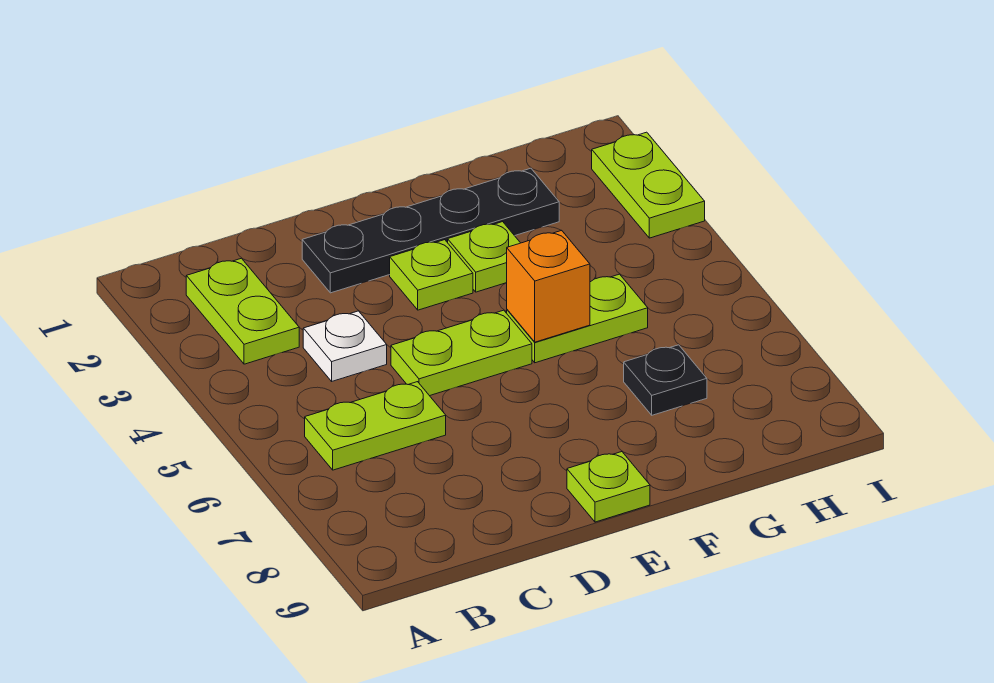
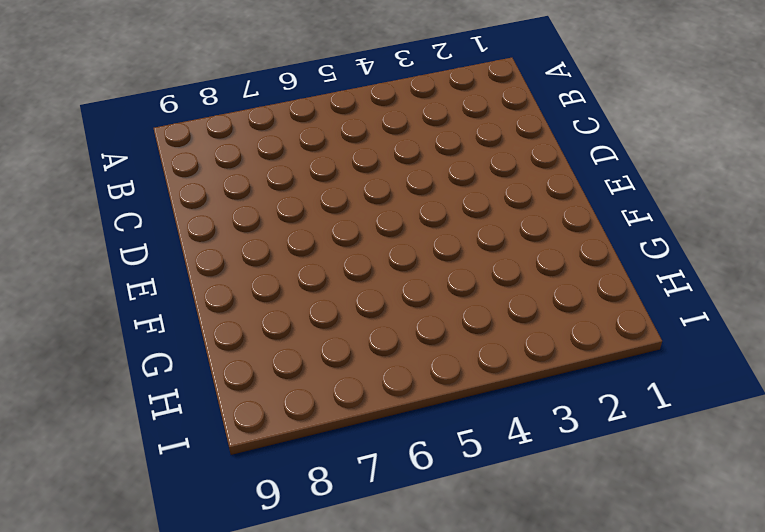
none -> lime plate B2:B3 level 1
none -> lime plate B6:C6 level 1
none -> white plate C4 level 1

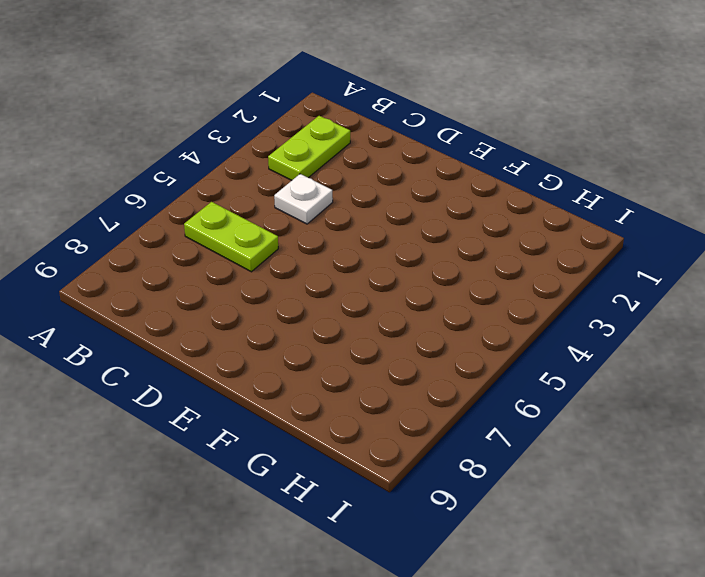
none -> black plate D2:G2 level 1
none -> lime plate D5:E5 level 1
none -> lime plate E3 level 1

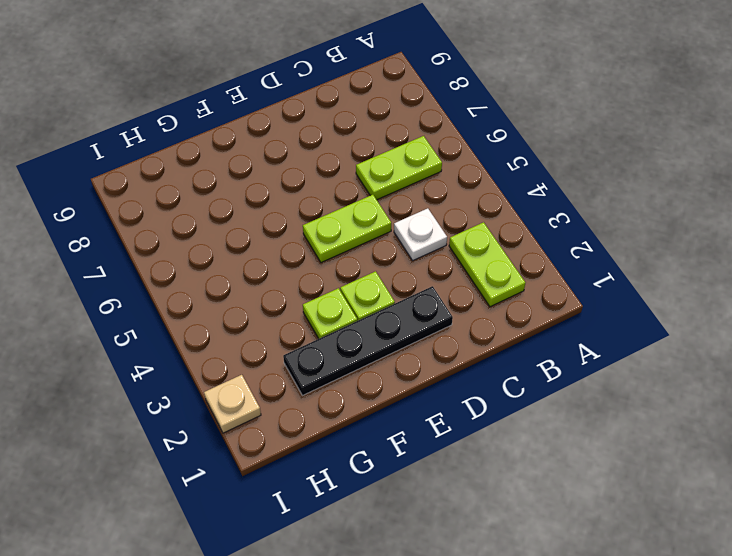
tan plate I2 level 1 -> lime plate I2:I3 level 1
none -> lime plate E9 level 1
none -> lime plate F5:G5 level 1
none -> black plate G7 level 1

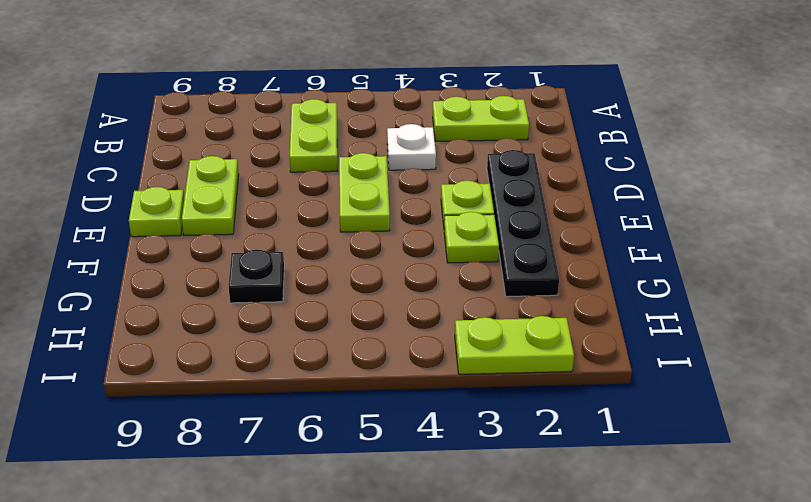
lime plate D8:E8 level 1 -> lime plate F5:G5 level 1
none -> orange brick F5 level 2

